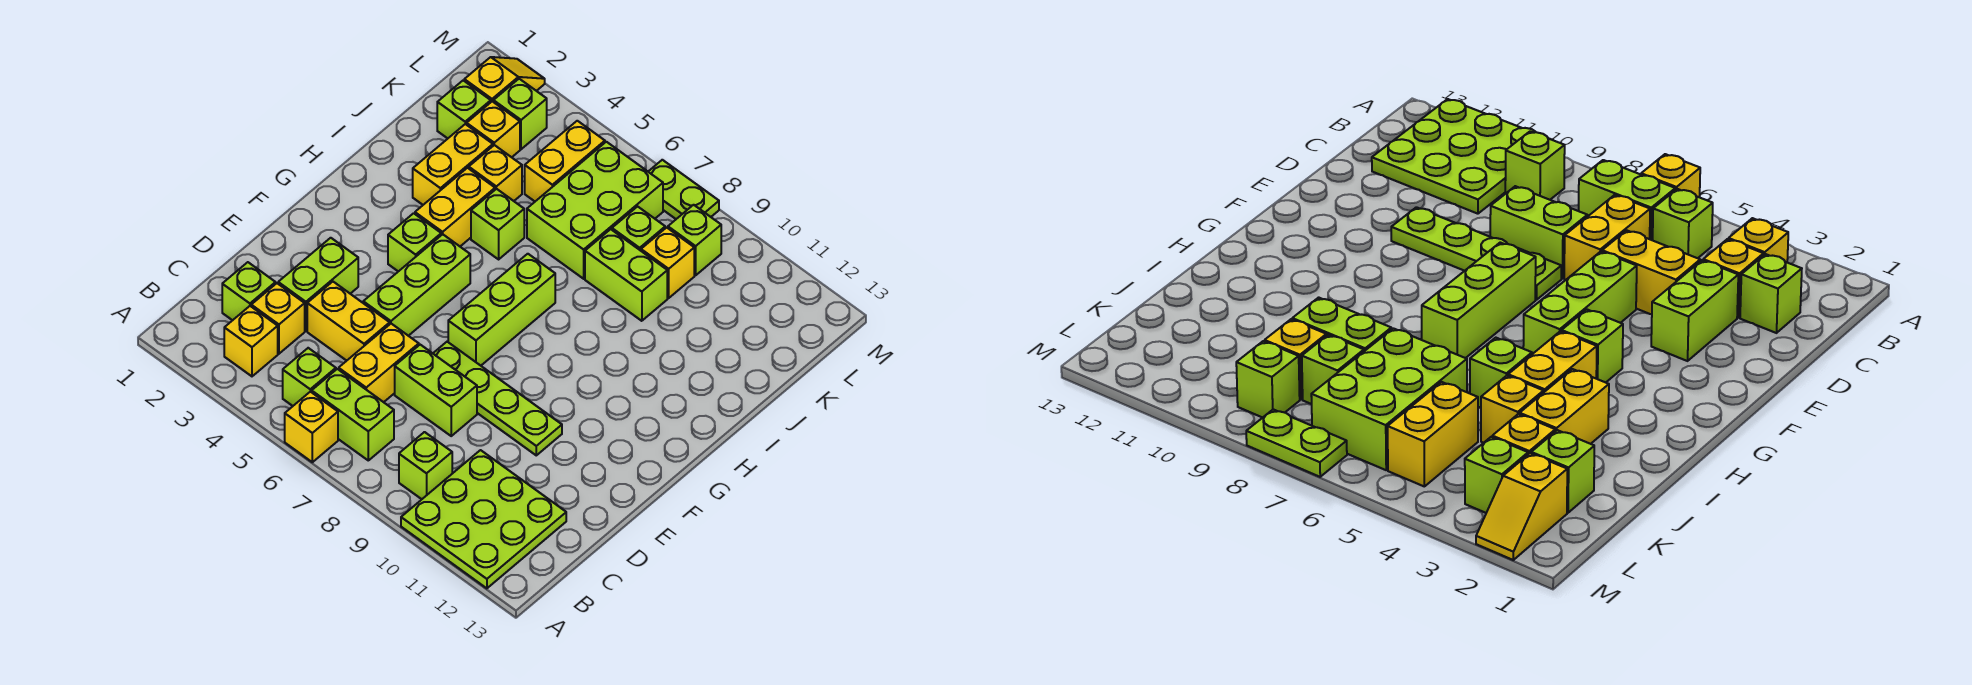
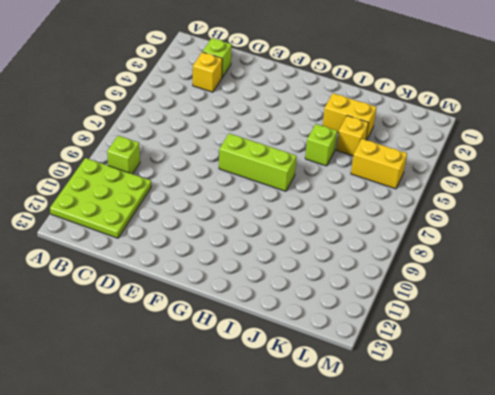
none -> yellow brick A6 level 1
none -> yellow brick B3 level 1
none -> lime brick B5 level 1
none -> lime brick B6:B7 level 1

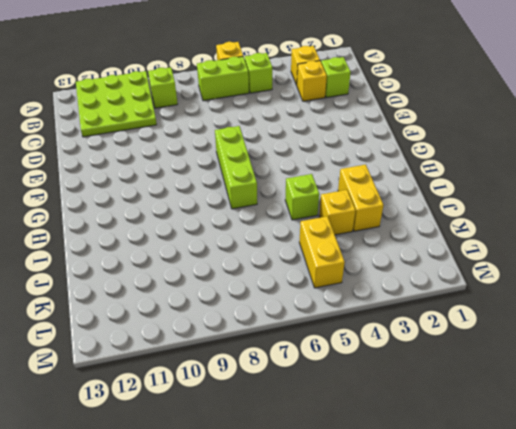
none -> yellow brick C6:D6 level 1
none -> lime brick D3:E3 level 1
none -> yellow brick D4:D5 level 1
none -> lime brick D7:D8 level 1

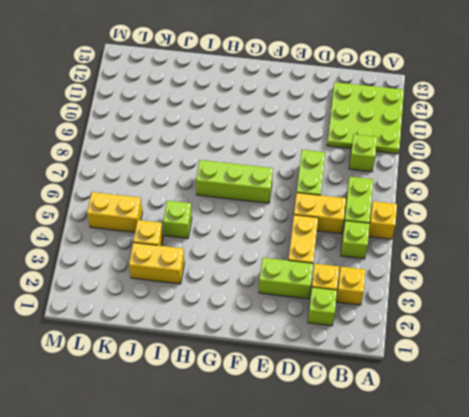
none -> lime brick E5:G5 level 1
none -> lime plate E7:E10 level 1
none -> lime brick G4 level 1
none -> yellow brick H4:I4 level 1

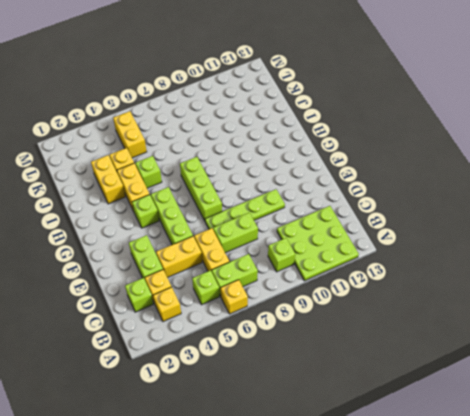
none -> lime brick J6:L7 level 1
none -> lime brick J8:J9 level 1
none -> lime brick K2 level 1
none -> yellow brick K3 level 1

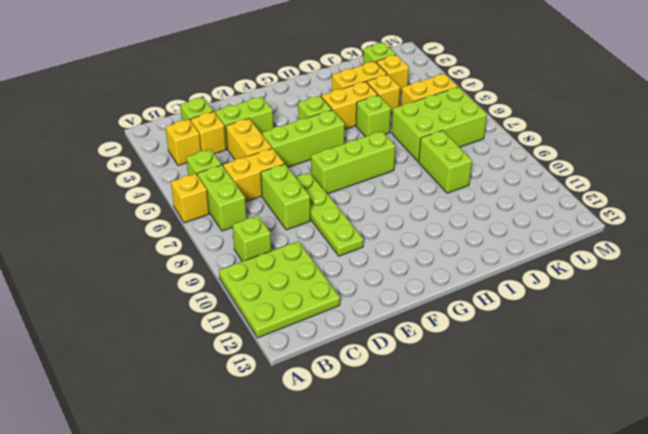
none -> lime brick K8 level 1
none -> yellow brick K9 level 1
none -> yellow slope L2:M2 level 1 top L
none -> lime brick L3 level 1

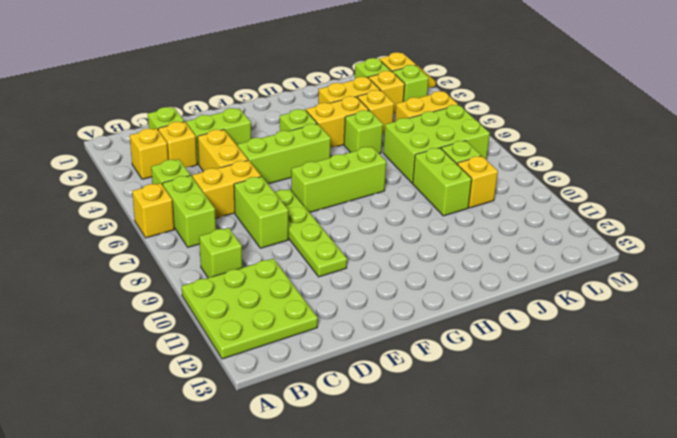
none -> lime brick L9 level 1
none -> lime plate M7:M8 level 1

